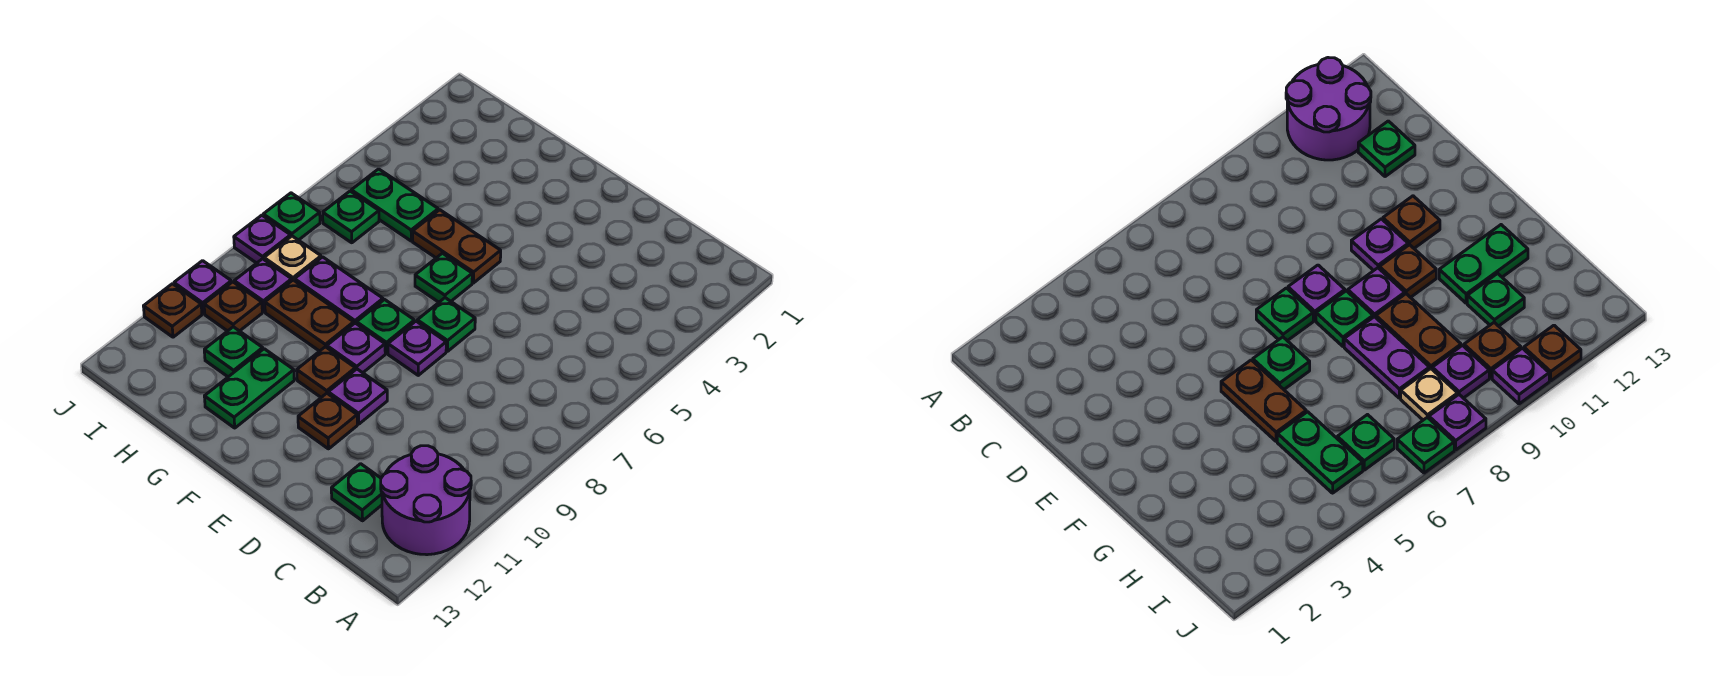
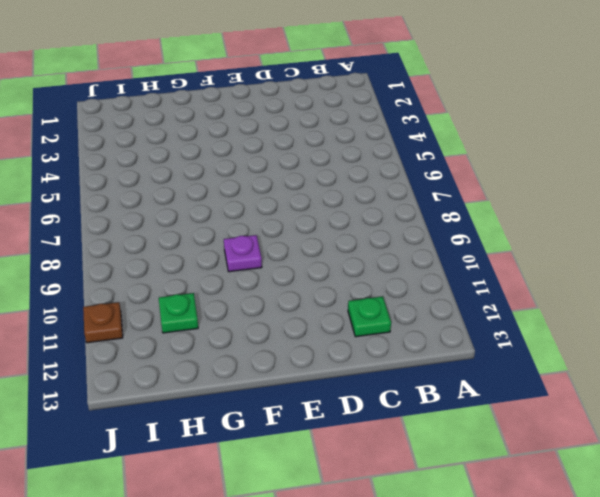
none -> purple round brick A11:B12 level 1
none -> green plate E7 level 1
none -> purple plate E8 level 1

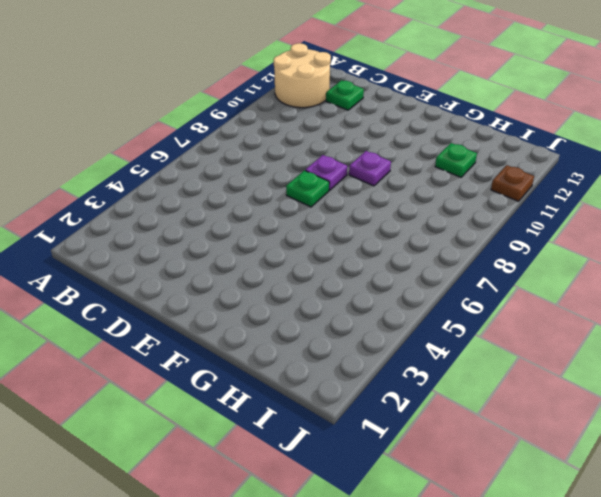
tan round brick A11:B12 level 1 -> purple round brick A11:B12 level 1
none -> purple plate E10 level 1
none -> brown plate E11 level 1
none -> brown plate F5:G5 level 1

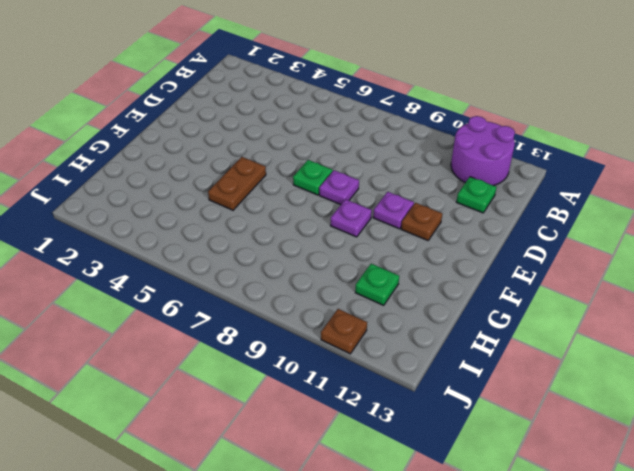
none -> green plate F6 level 1
none -> green plate F8 level 1
none -> brown plate F10 level 1

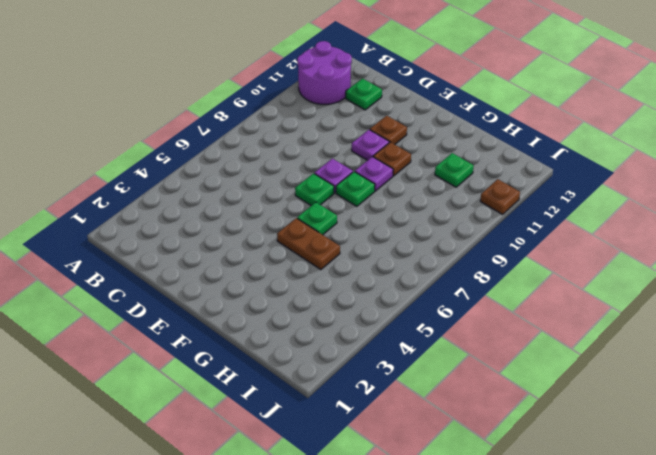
none -> purple plate G8:H8 level 1
none -> brown plate G9:H9 level 1
none -> green plate G11:G12 level 1

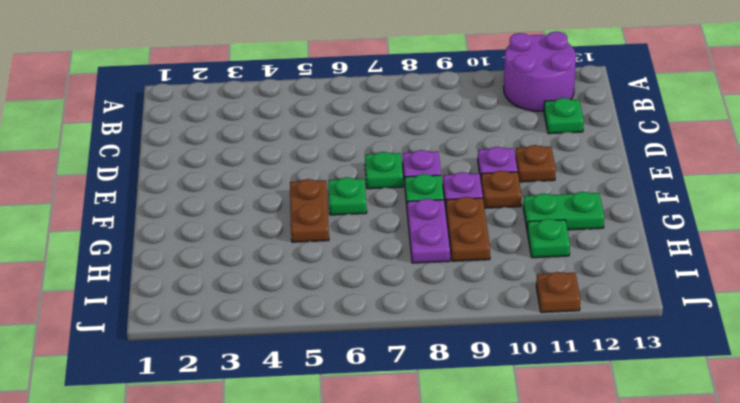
none -> green plate H5:I5 level 1
none -> green plate I6 level 1
none -> tan plate I8 level 1

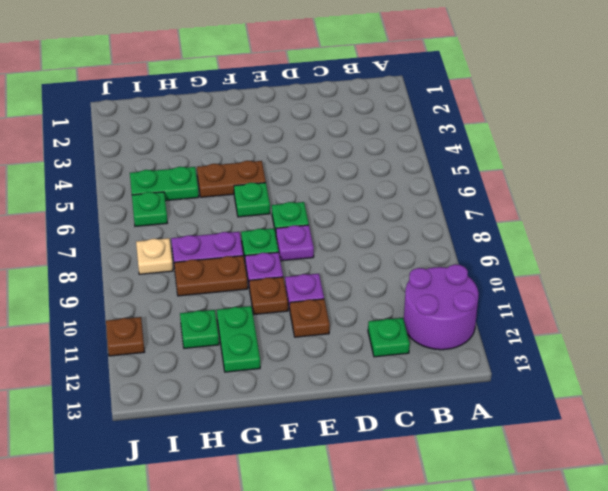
none -> purple plate I9 level 1
none -> brown plate I10 level 1
none -> green plate J7 level 1

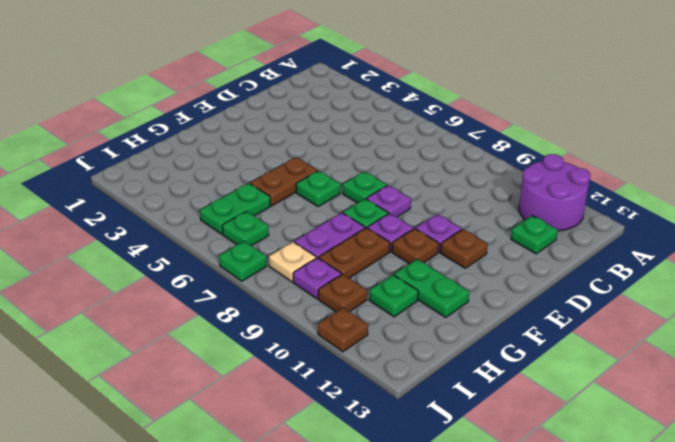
none -> purple plate J8 level 1
none -> purple plate J10 level 1

